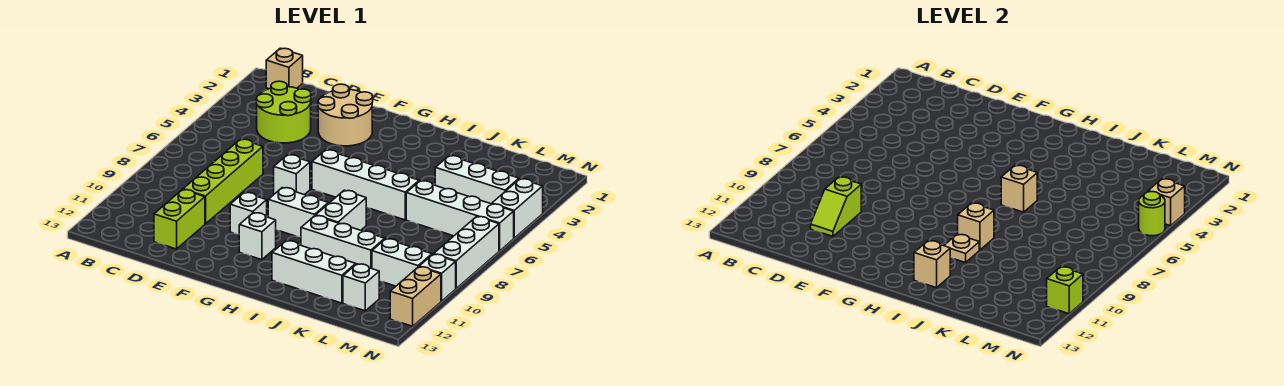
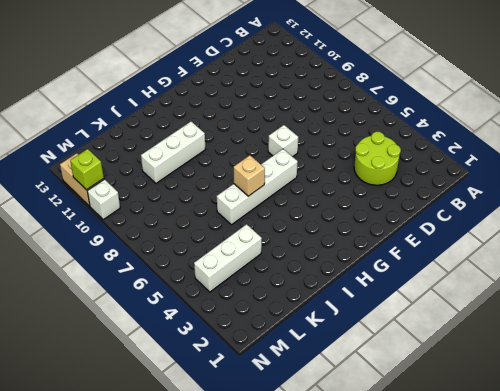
none -> tan brick B1 level 1
none -> lime brick D7:D10 level 1
none -> lime brick D11:D12 level 1

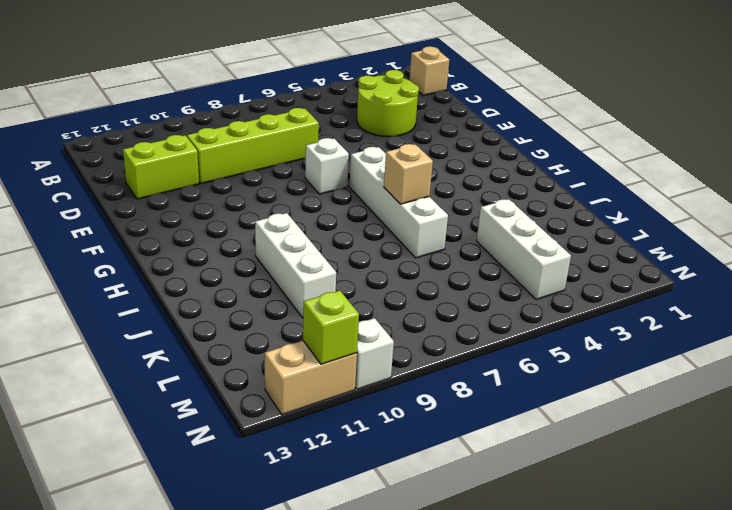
none -> tan round brick E2:F3 level 1
none -> white brick F10 level 1
none -> white brick G9:H9 level 1

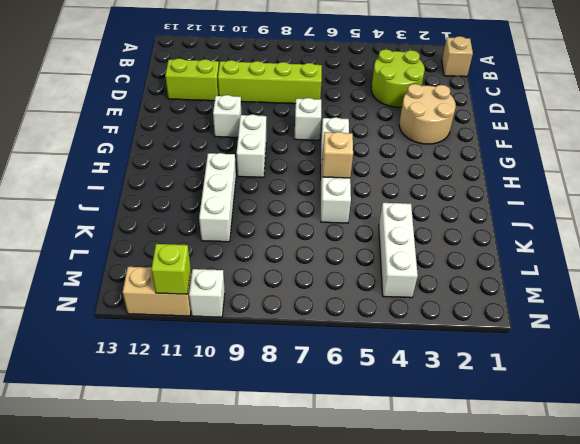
none -> white brick G11 level 1
none -> white brick I8:I9 level 1
none -> white brick I12:K12 level 1

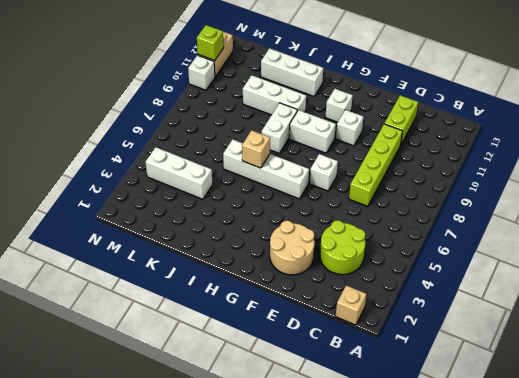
none -> white brick K6:N6 level 1
none -> white brick L10:M10 level 1
none -> white brick L12 level 1

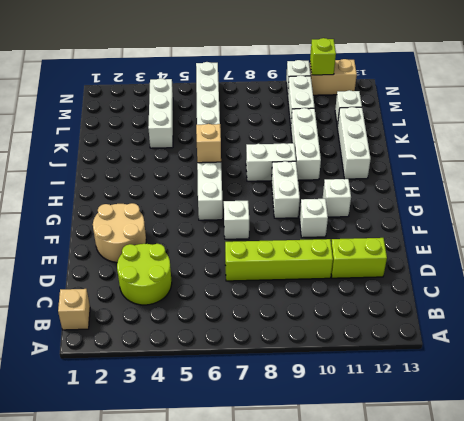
none -> white brick N4:N5 level 1
none -> white brick N7:N9 level 1
none -> lime slope D10:D11 level 2 top 10

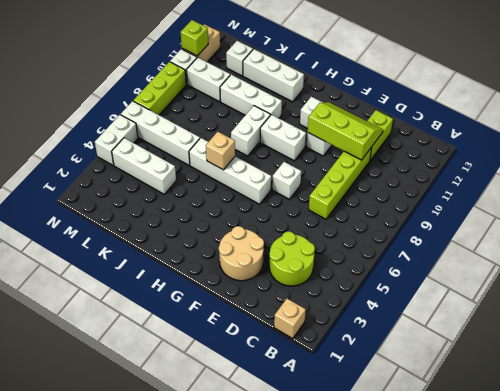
lime slope D10:F11 level 2 top 10 -> lime slope D10:D11 level 2 top 10
lime brick N7:N9 level 1 -> white brick N7:N9 level 1
none -> tan brick I9 level 2
none -> tan plate I10 level 2
none -> tan brick I12 level 2

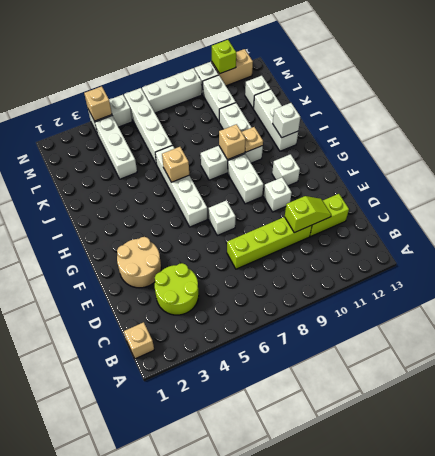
white brick I12 level 2 -> tan brick I12 level 2
none -> lime round brick N5 level 2

